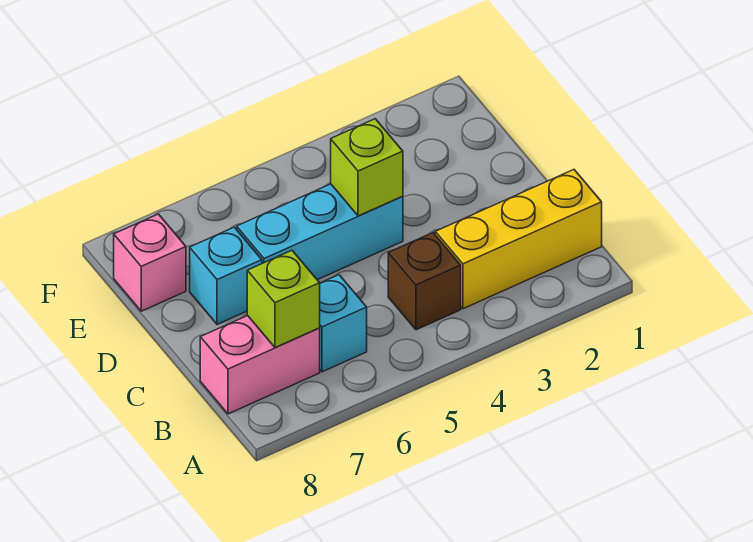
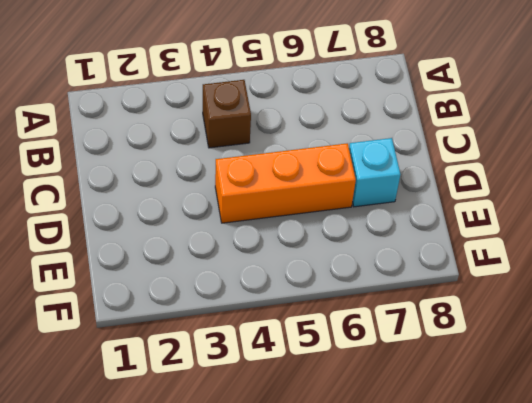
orange brick D4:D6 level 1 -> cyan brick D4:D6 level 1
none -> yellow brick B1:B3 level 1
none -> cyan brick B6 level 1

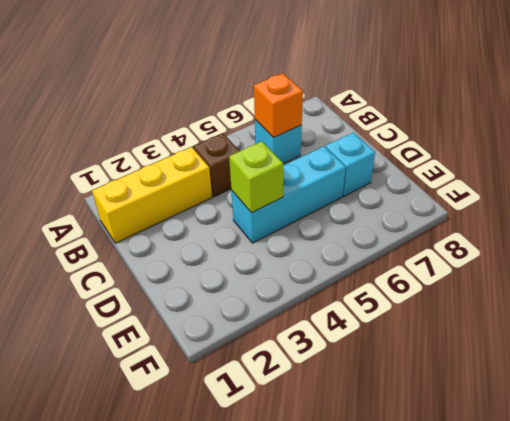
orange brick B6 level 2 -> none
none -> pink brick B7:B8 level 1
none -> pink brick E8 level 1

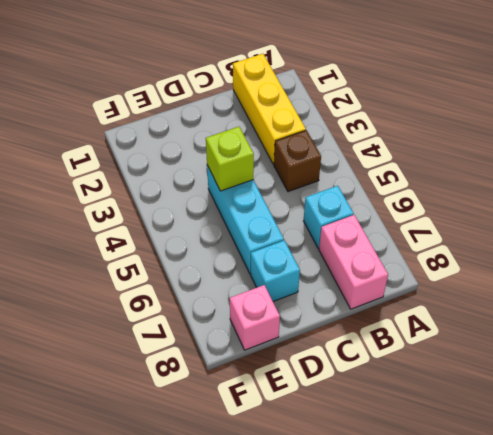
none -> lime brick B7 level 2

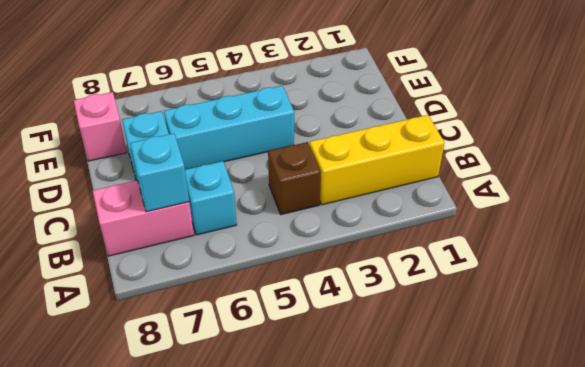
cyan brick B7 level 2 -> lime brick B7 level 2
none -> lime brick D4 level 2

